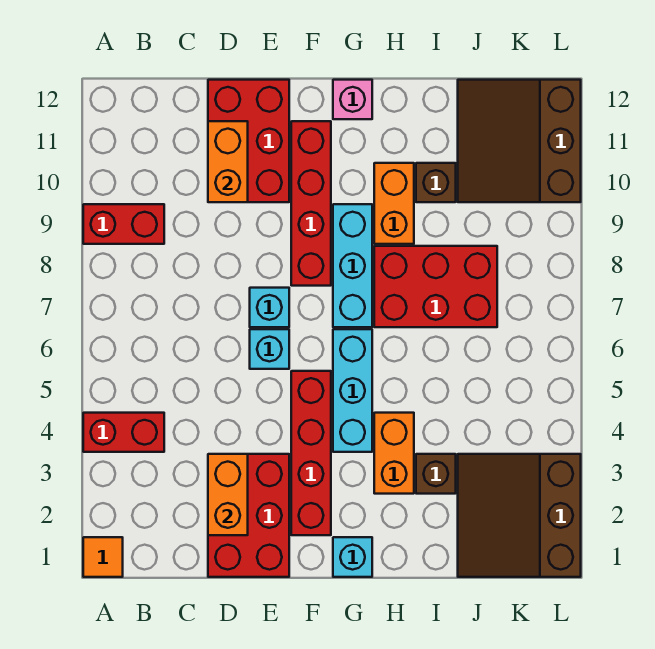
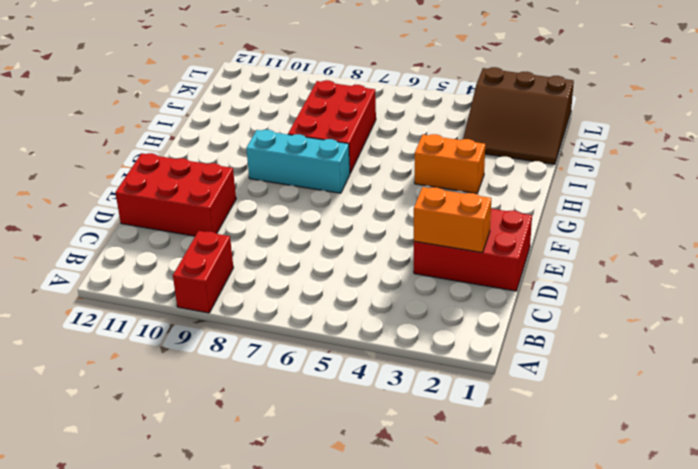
none -> orange tile A1 level 1
none -> red brick A4:B4 level 1
none -> cyan brick E6 level 1

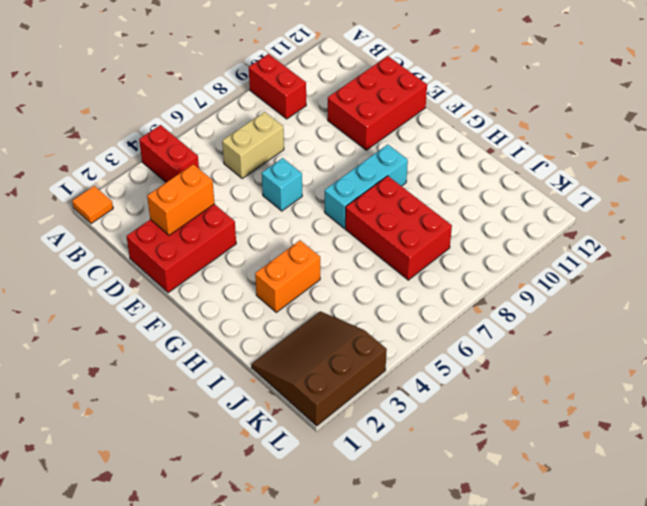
tan brick C6:C7 level 1 -> none
none -> cyan brick E7 level 1
none -> red brick F2:F5 level 1
none -> red brick F8:F11 level 1

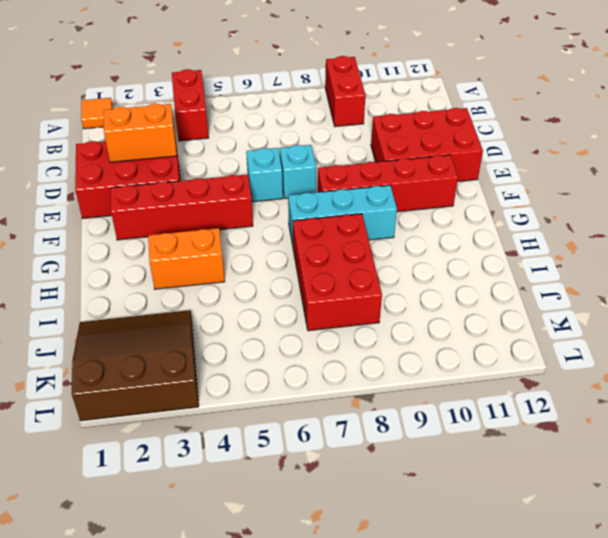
none -> cyan brick G1 level 1
none -> cyan brick G4:G6 level 1
none -> pink brick G12 level 1

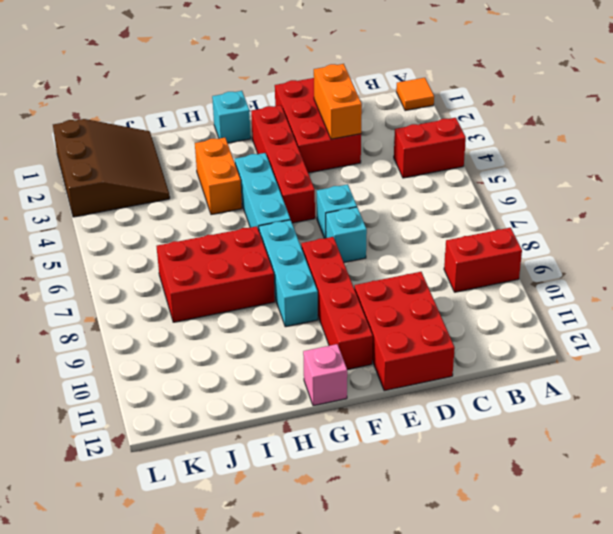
none -> orange brick H9:H10 level 1
none -> brown brick I3 level 1
none -> brown brick I10 level 1

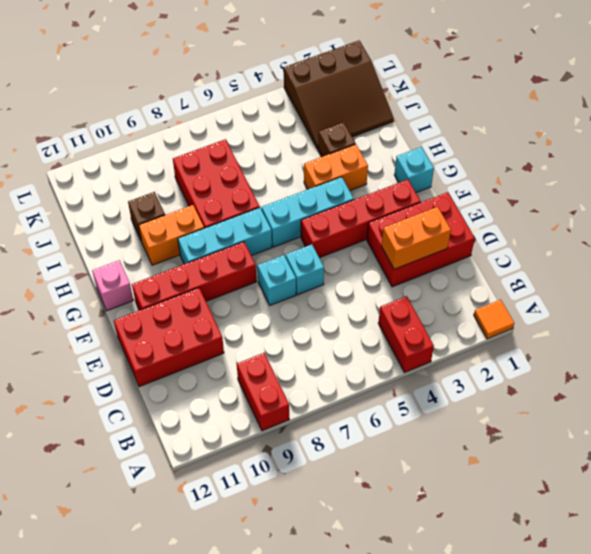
none -> brown slope J10:L12 level 1 top L
none -> orange brick D10:D11 level 2

